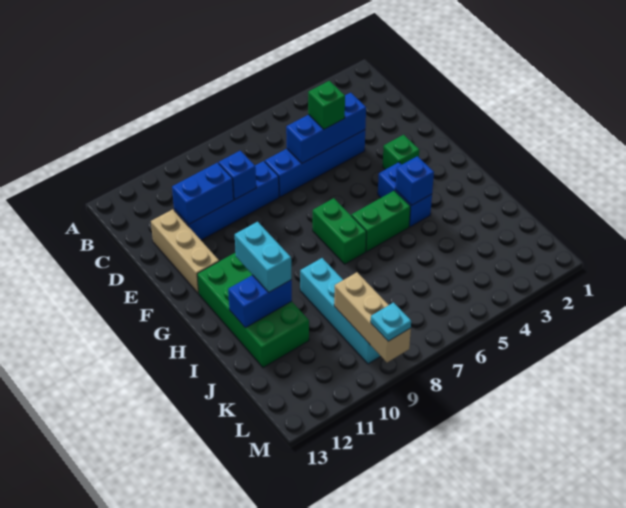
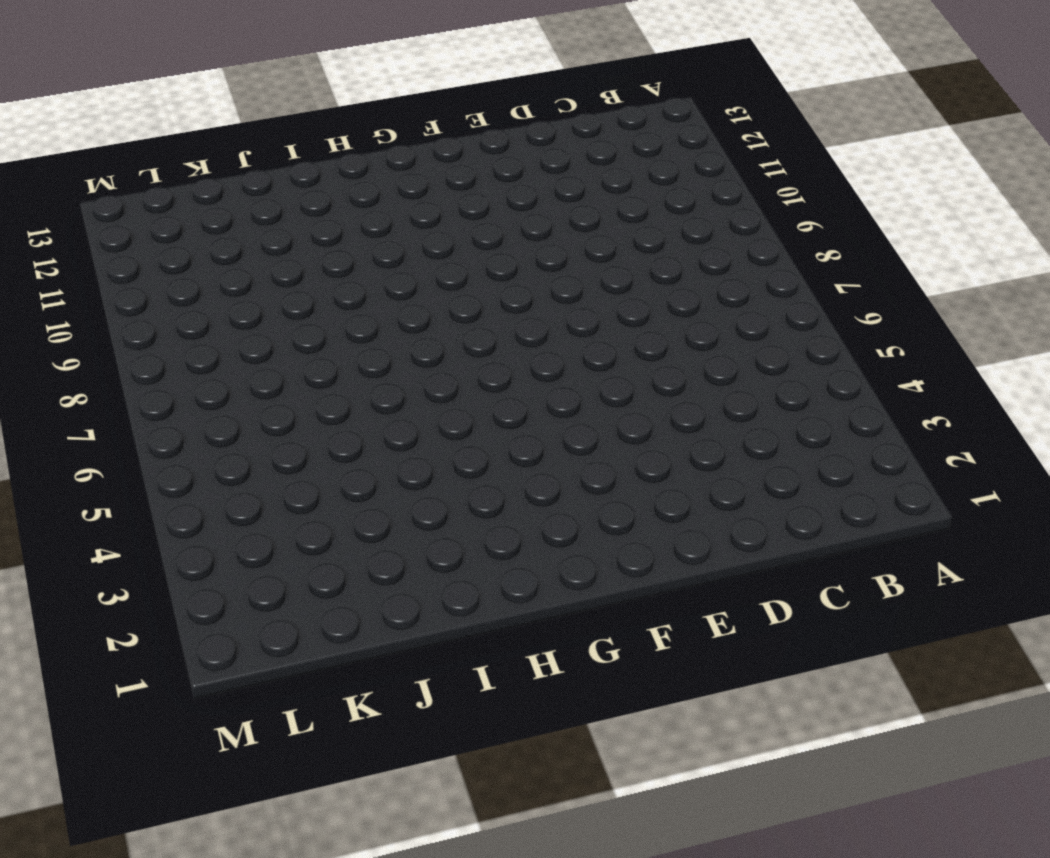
none -> blue brick D4:D7 level 1
none -> blue brick D8:D11 level 1
none -> tan brick D12:F12 level 1

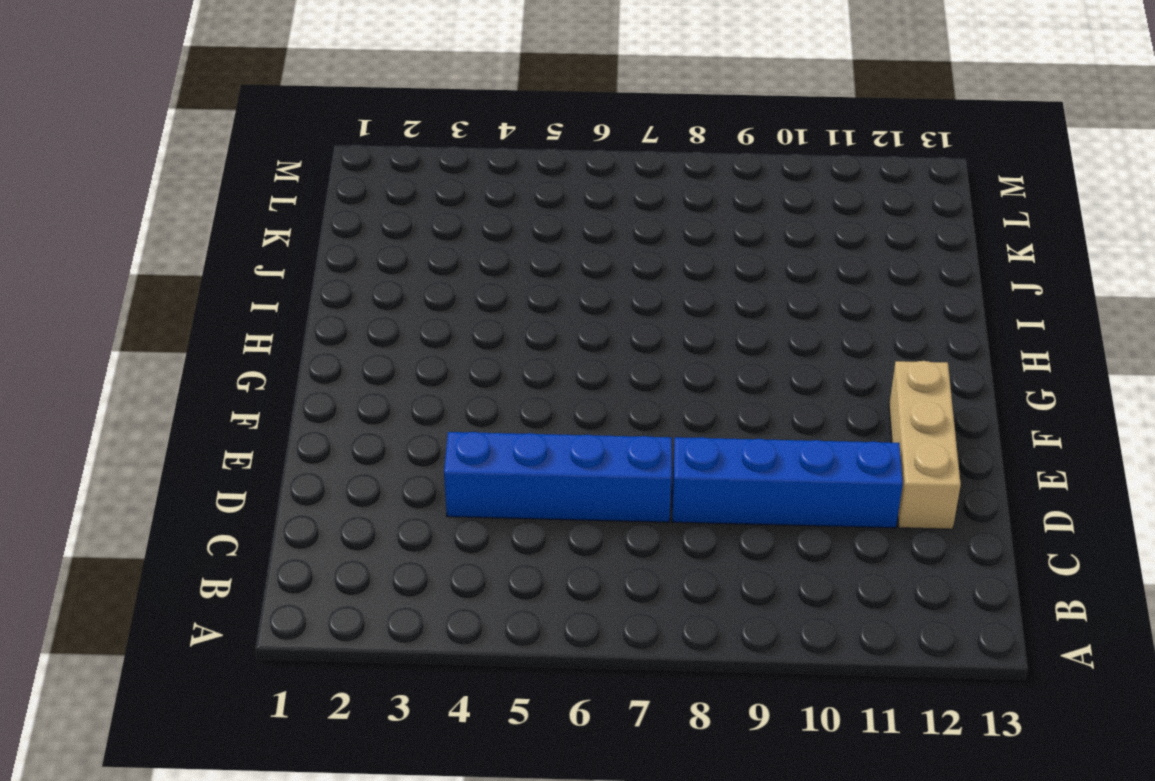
none -> green brick F3 level 1
none -> blue brick G4:H4 level 1
none -> green brick G7:H7 level 1

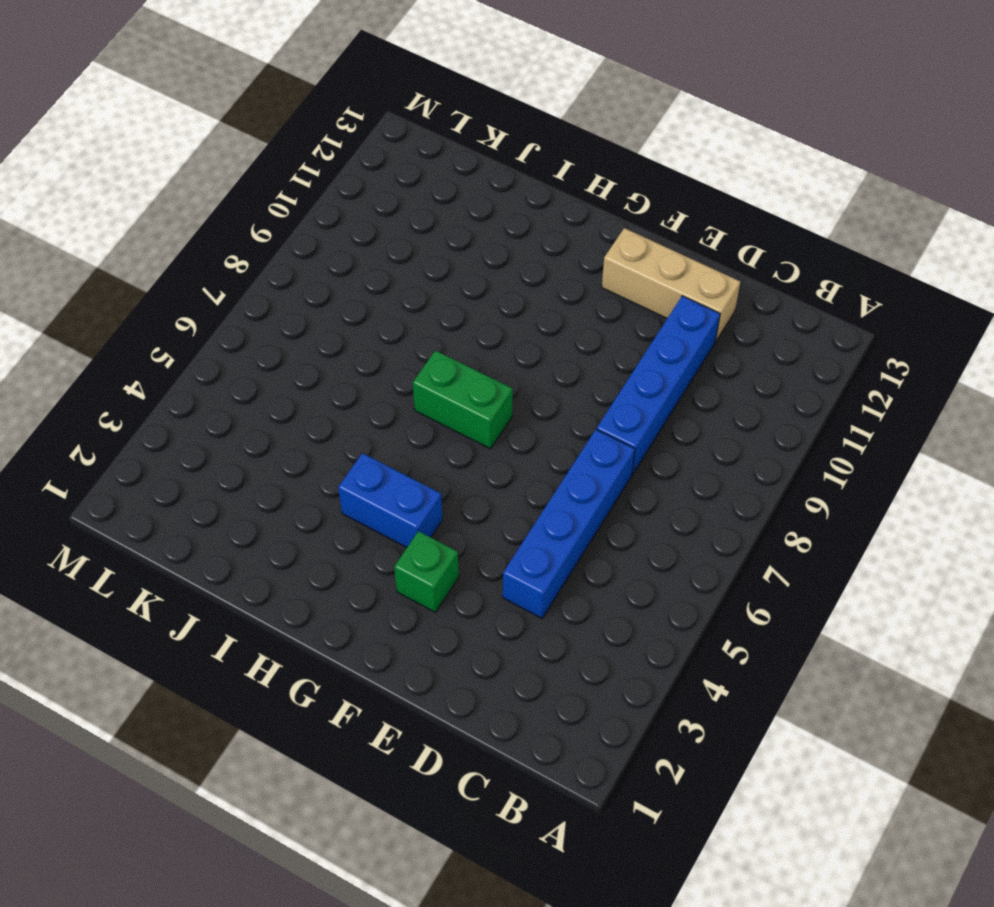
none -> green brick G11:J12 level 1
none -> green brick H5:H6 level 1
none -> cyan brick I9:L9 level 1

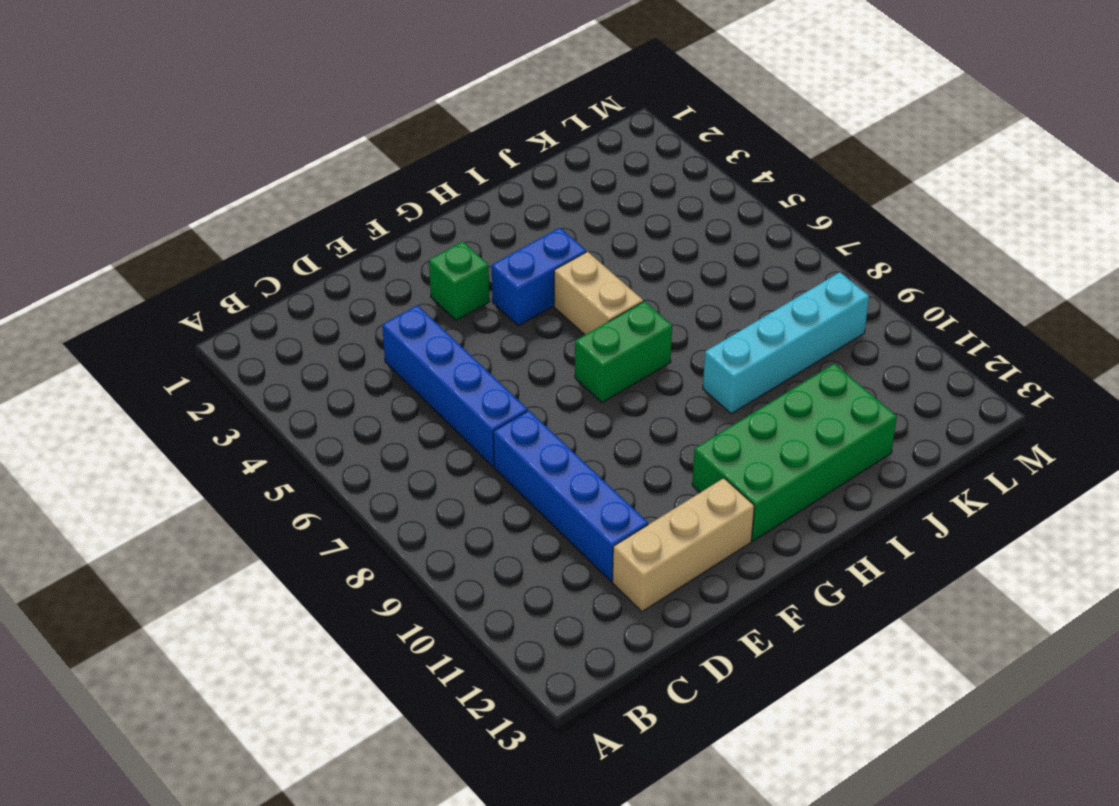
tan brick H5:H6 level 1 -> green brick H5:H6 level 1
none -> blue brick D4:D6 level 2
none -> blue brick D9 level 2
none -> blue brick D10:D11 level 2

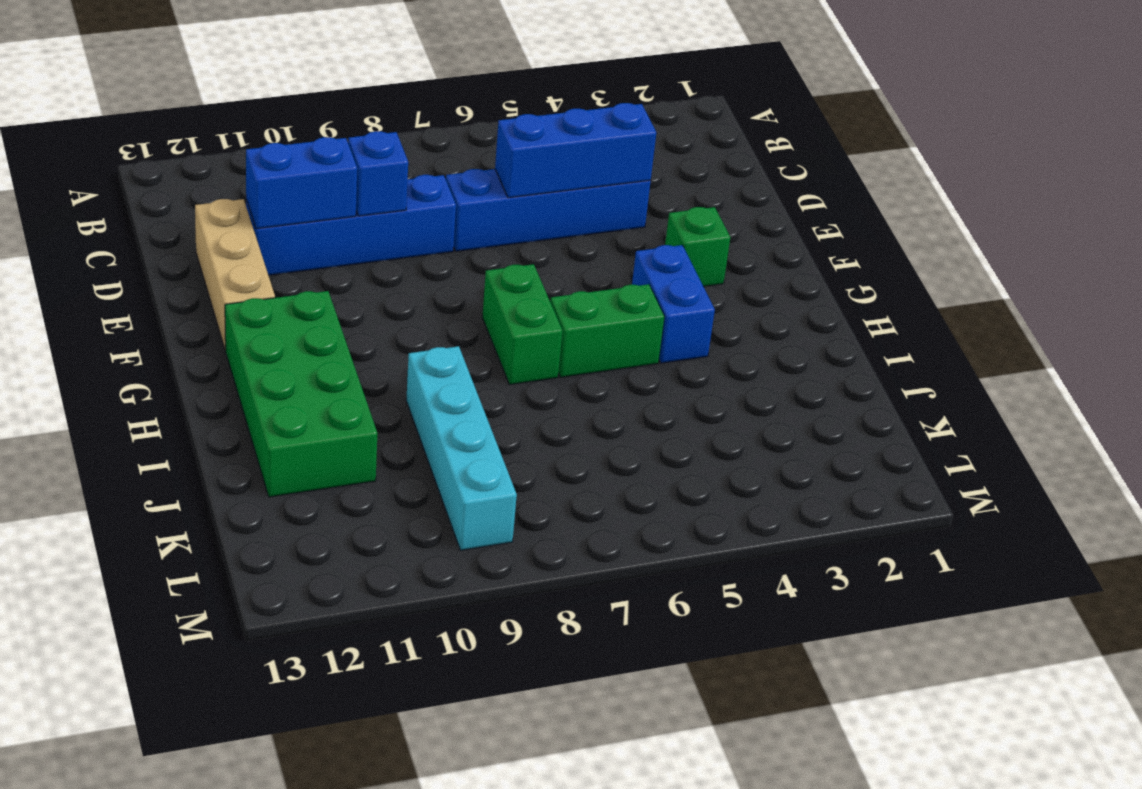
none -> blue brick H4 level 2
none -> blue brick I11:I12 level 2
none -> tan brick K9:M9 level 2

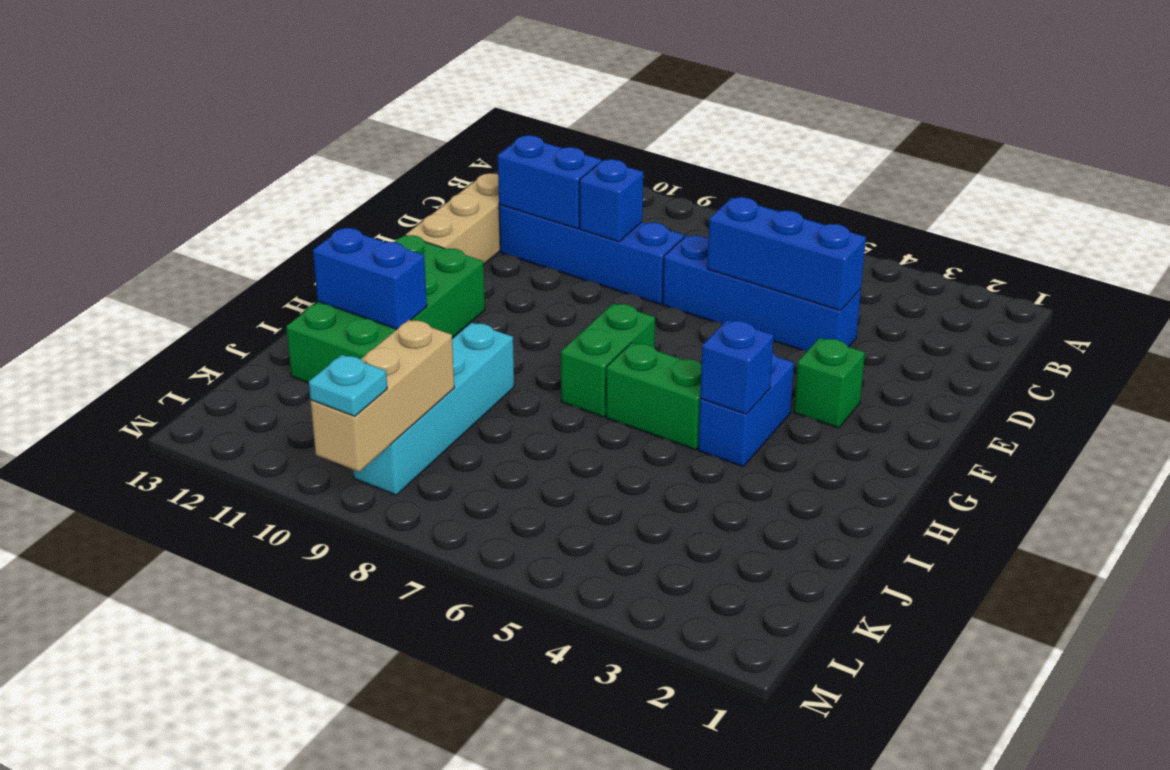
none -> green brick D5 level 3
none -> cyan brick H11:I11 level 3

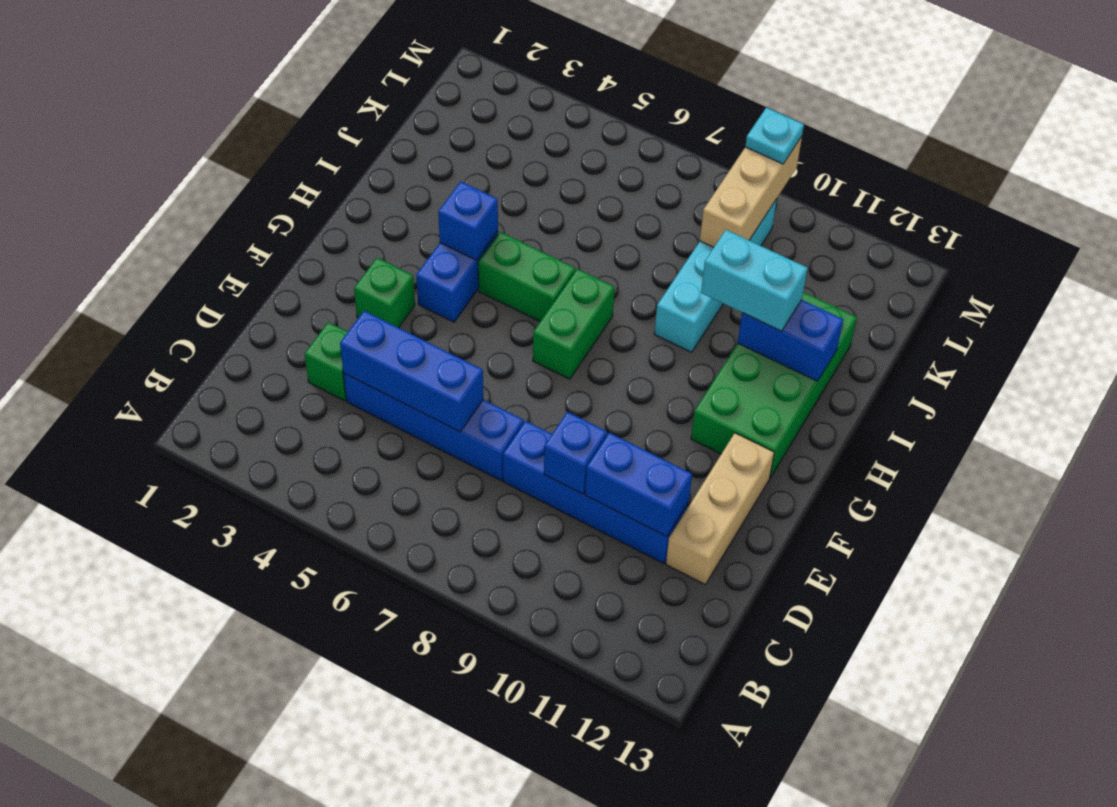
green brick D3 level 1 -> green brick D5 level 3
cyan brick I10:I11 level 3 -> cyan brick H11:I11 level 3

